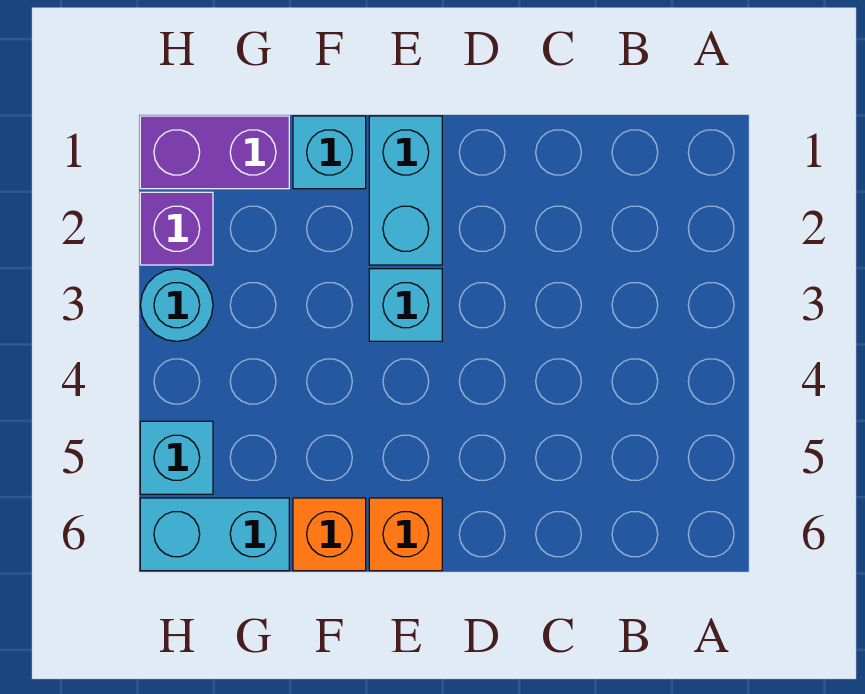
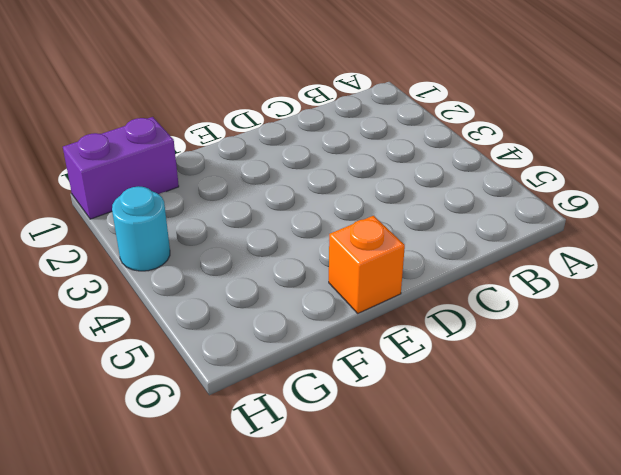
none -> cyan brick E1:E2 level 1
none -> cyan brick E3 level 1

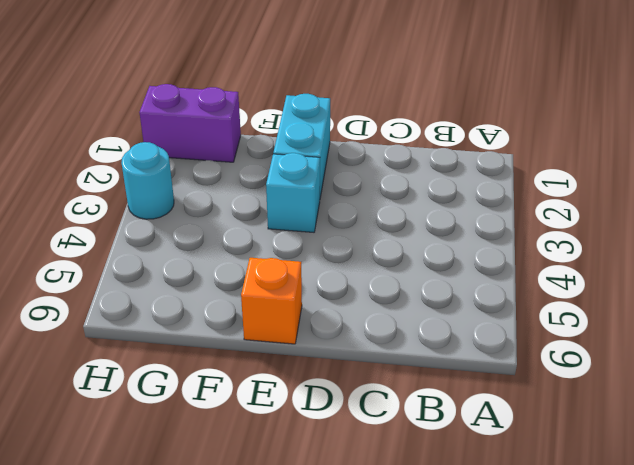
none -> cyan brick F1 level 1
none -> orange brick F6 level 1

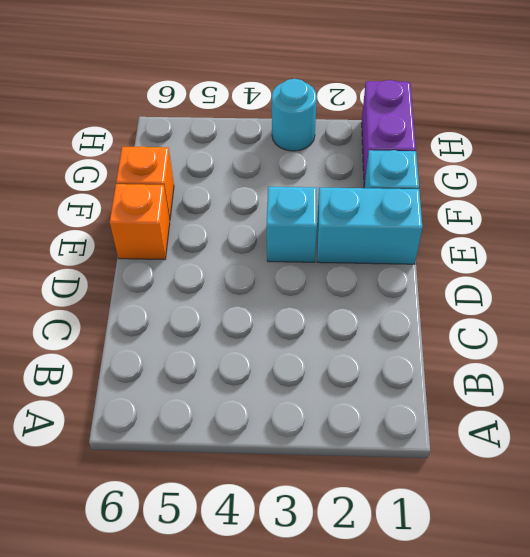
none -> cyan brick G6:H6 level 1
none -> purple brick H2 level 1

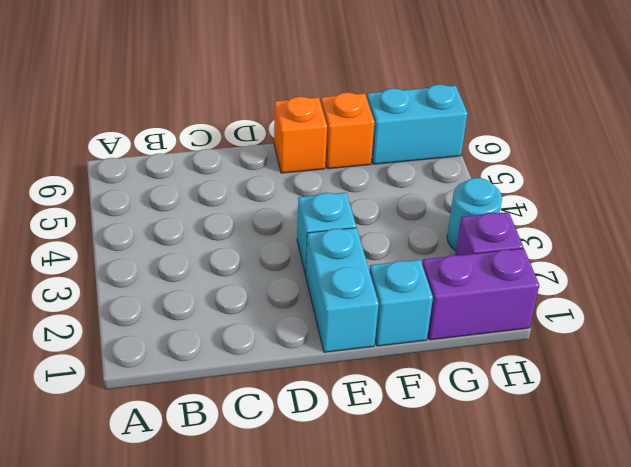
none -> cyan brick H5 level 1

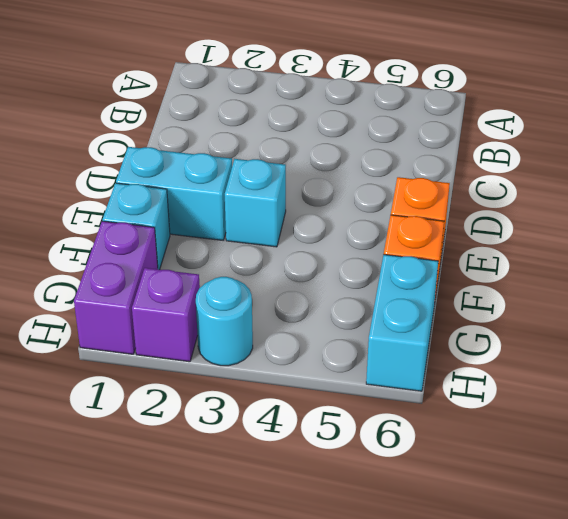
none -> cyan brick H5 level 1

